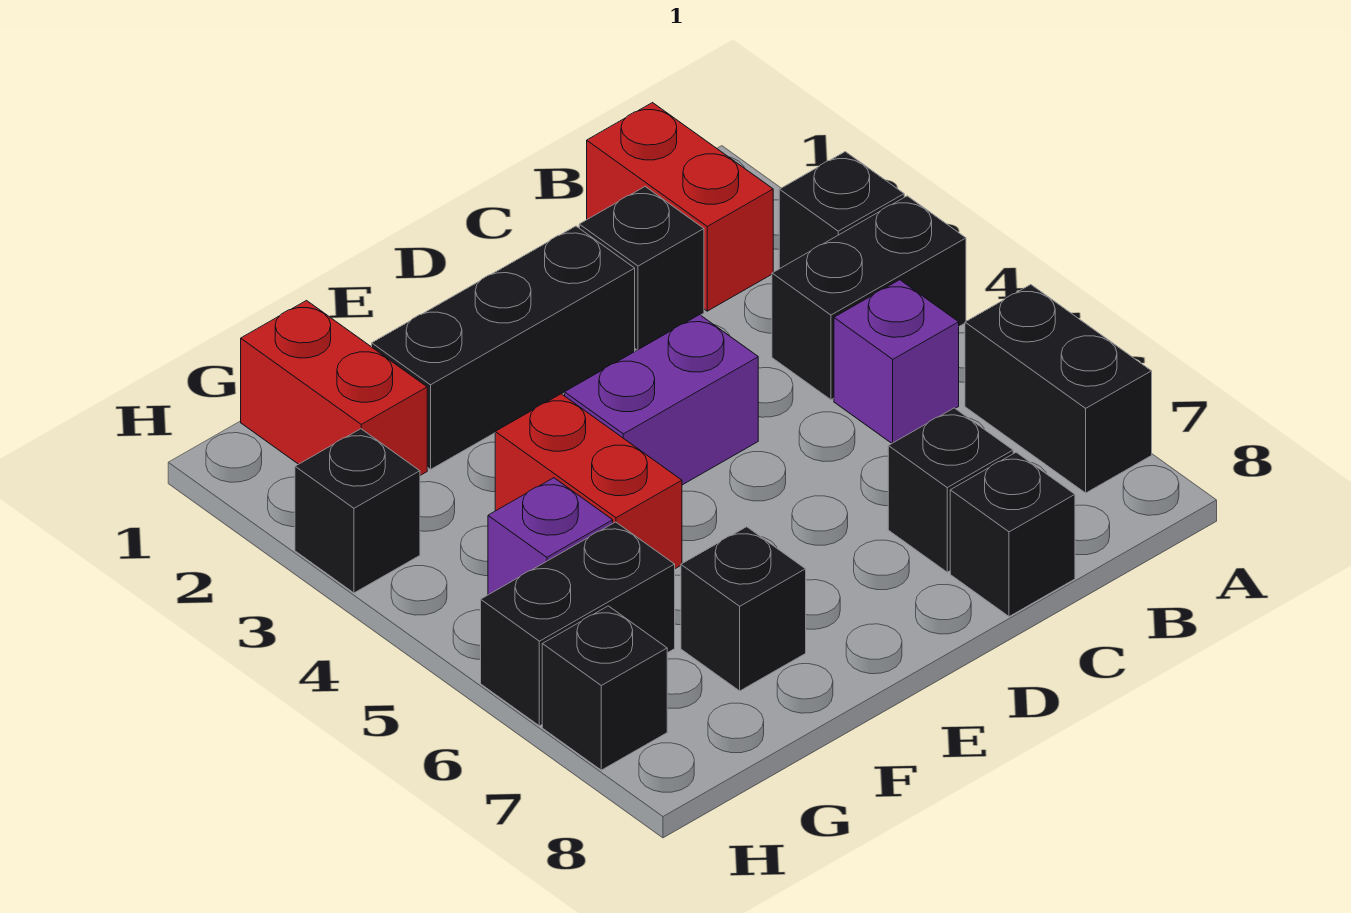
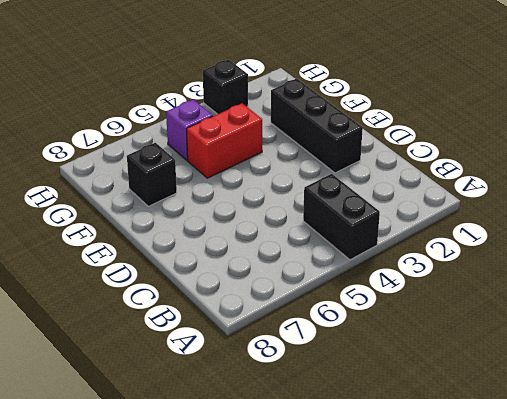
none -> black brick A3 level 1
none -> black brick A6:A7 level 1
none -> red brick B1:B2 level 1

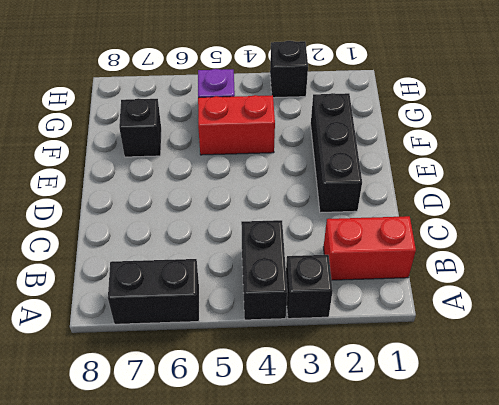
none -> purple brick B5 level 1
none -> black brick C2 level 1
none -> black brick C7 level 1

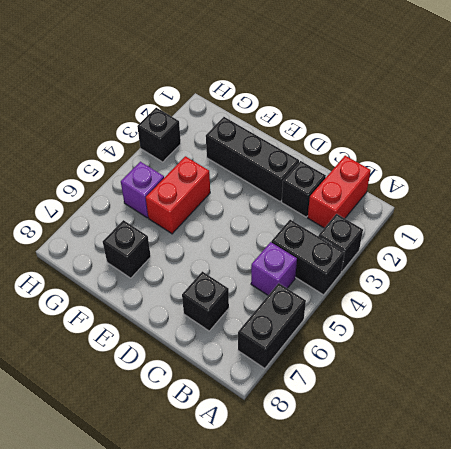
none -> black brick C8 level 1
none -> purple brick D4:E4 level 1
none -> red brick G1:G2 level 1

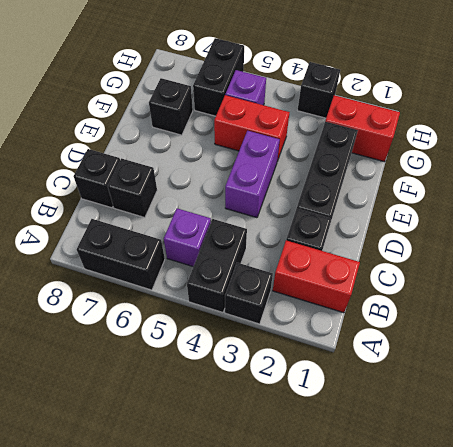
none -> black brick H7 level 1

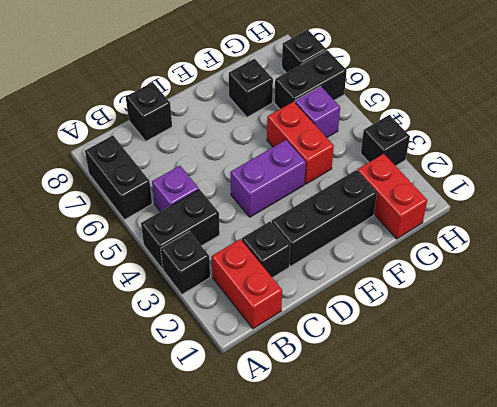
none -> black brick C7 level 1

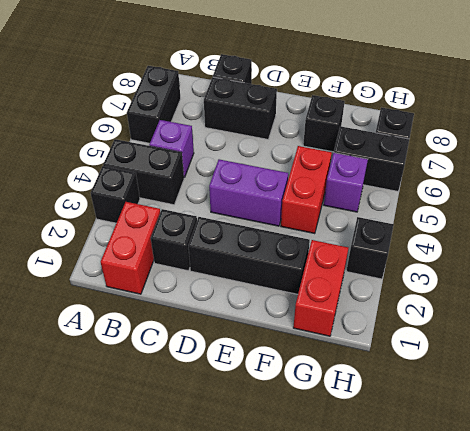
black brick C7:D7 level 1 -> black brick C7 level 1

